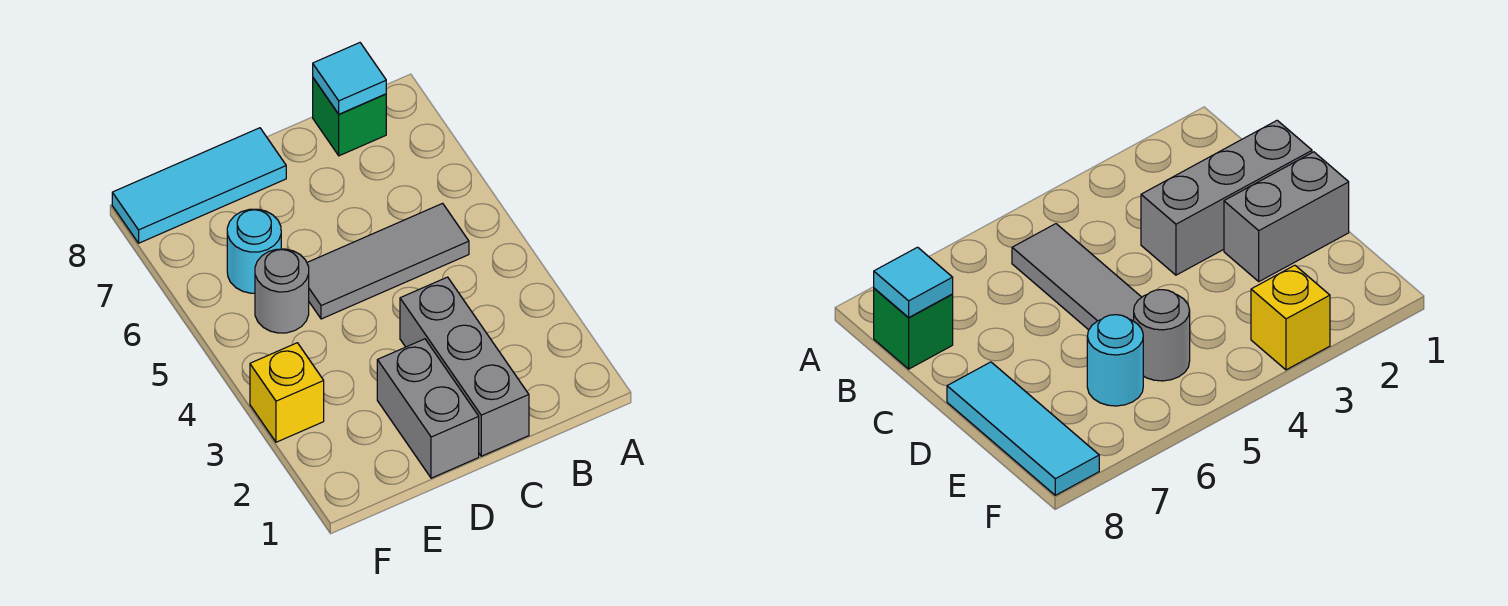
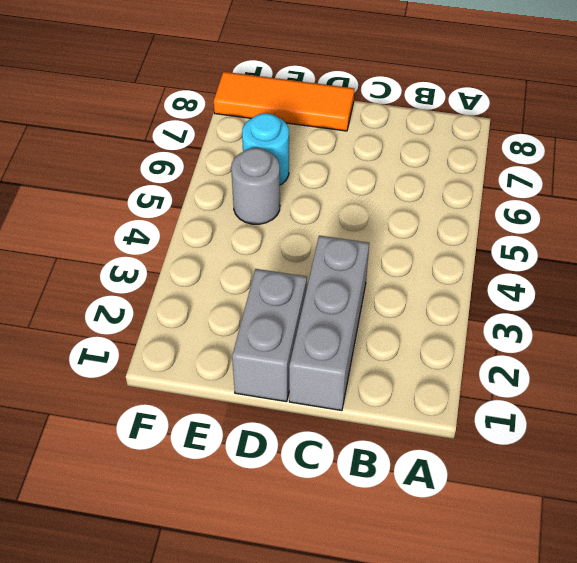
orange tile D8:F8 level 1 -> cyan tile D8:F8 level 1
none -> grey tile B5:D5 level 1
none -> green brick B8 level 1

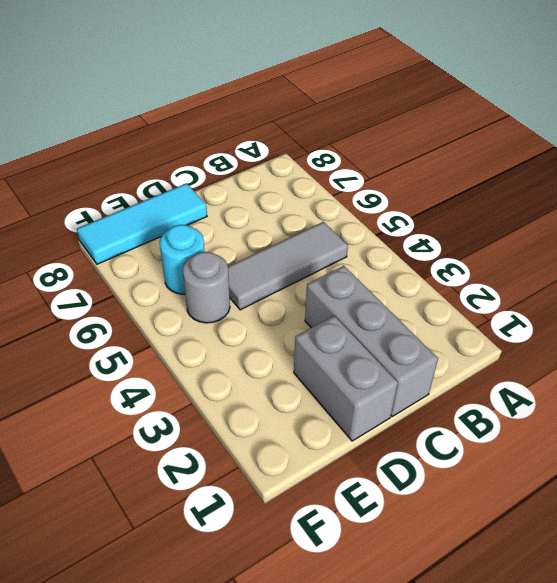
none -> green brick B8 level 1
none -> yellow brick F3 level 1

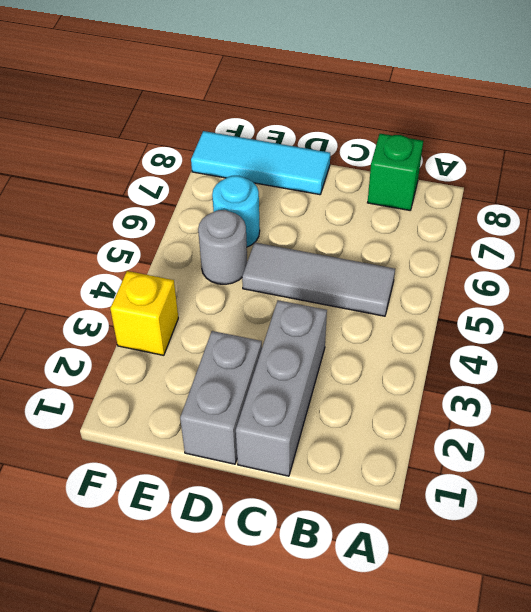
none -> cyan tile B8 level 2

